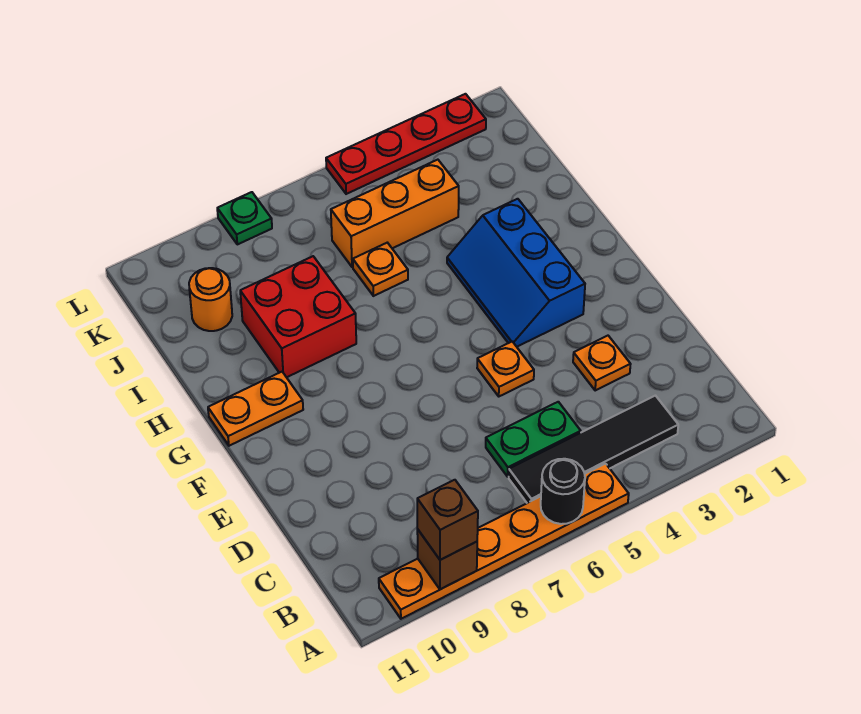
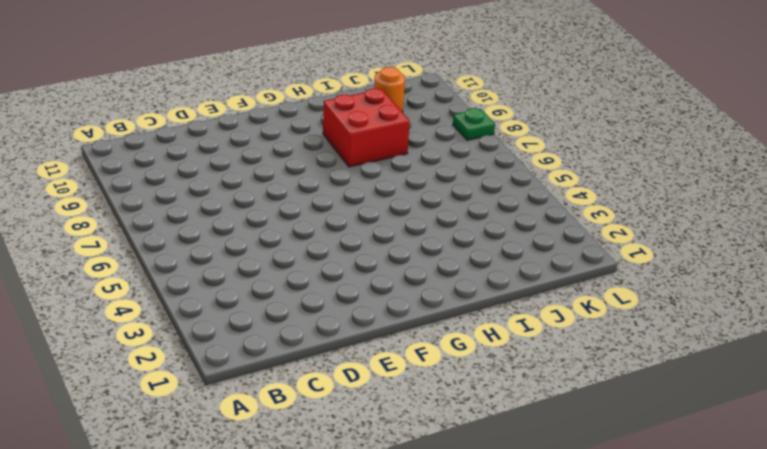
none -> orange plate A5:A10 level 1
none -> black tile B3:B6 level 1
none -> green plate C5:C6 level 1

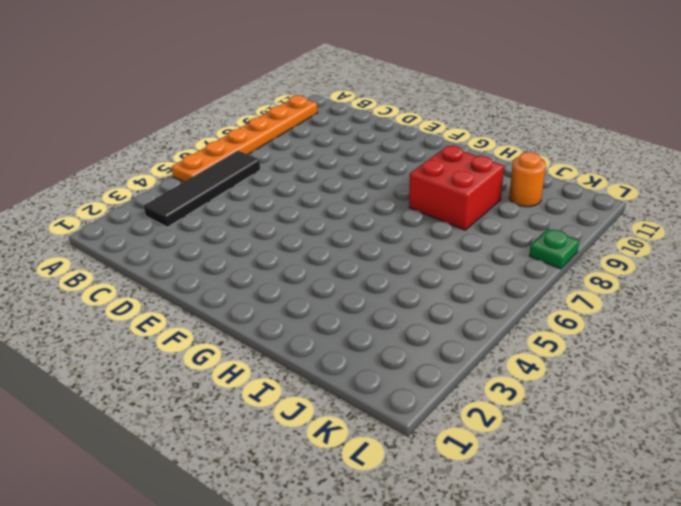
none -> green plate C5:C6 level 1
none -> orange plate D3 level 1
none -> orange plate E5 level 1

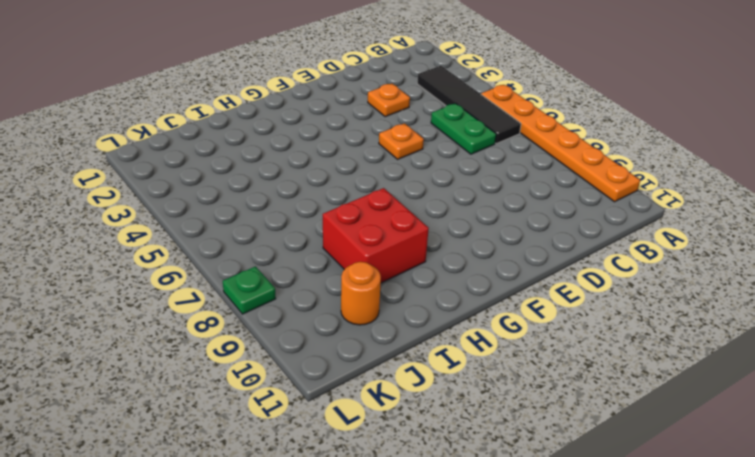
none -> blue slope F3:H4 level 1 top 3
none -> orange plate G10:G11 level 1
none -> orange plate I6 level 1

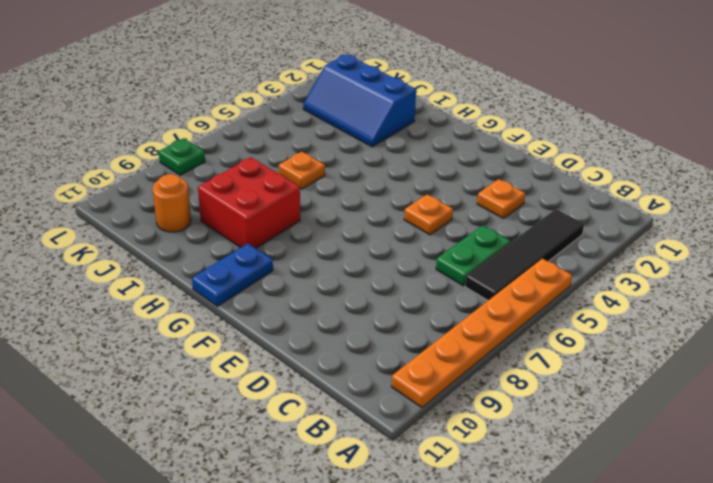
blue plate G10:G11 level 1 -> orange plate G10:G11 level 1
blue slope I2:K3 level 1 top 2 -> blue slope F3:H4 level 1 top 3
none -> orange brick J4:J6 level 1
none -> red plate L2:L5 level 1
none -> black round brick A6 level 2

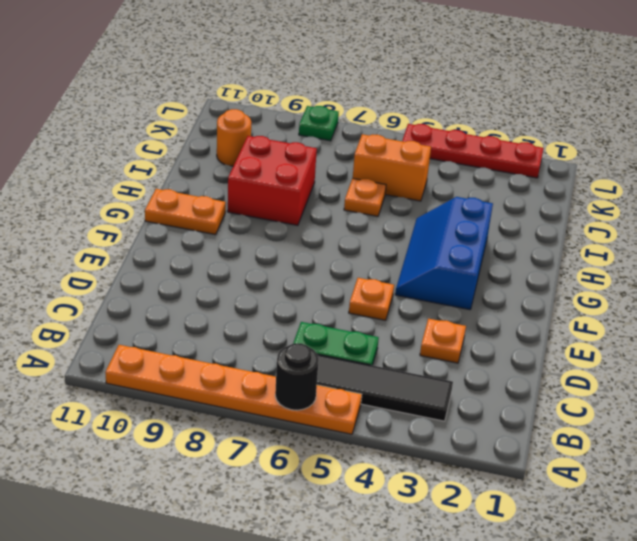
orange brick J5:J6 level 1 -> orange brick J4:J6 level 1
none -> brown brick A9 level 2
none -> brown brick A9 level 3

